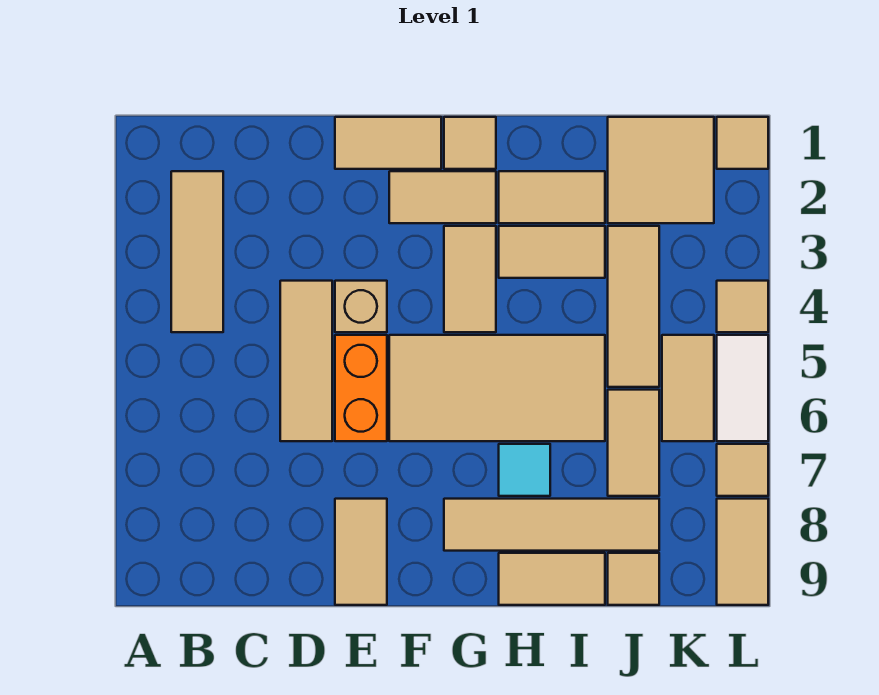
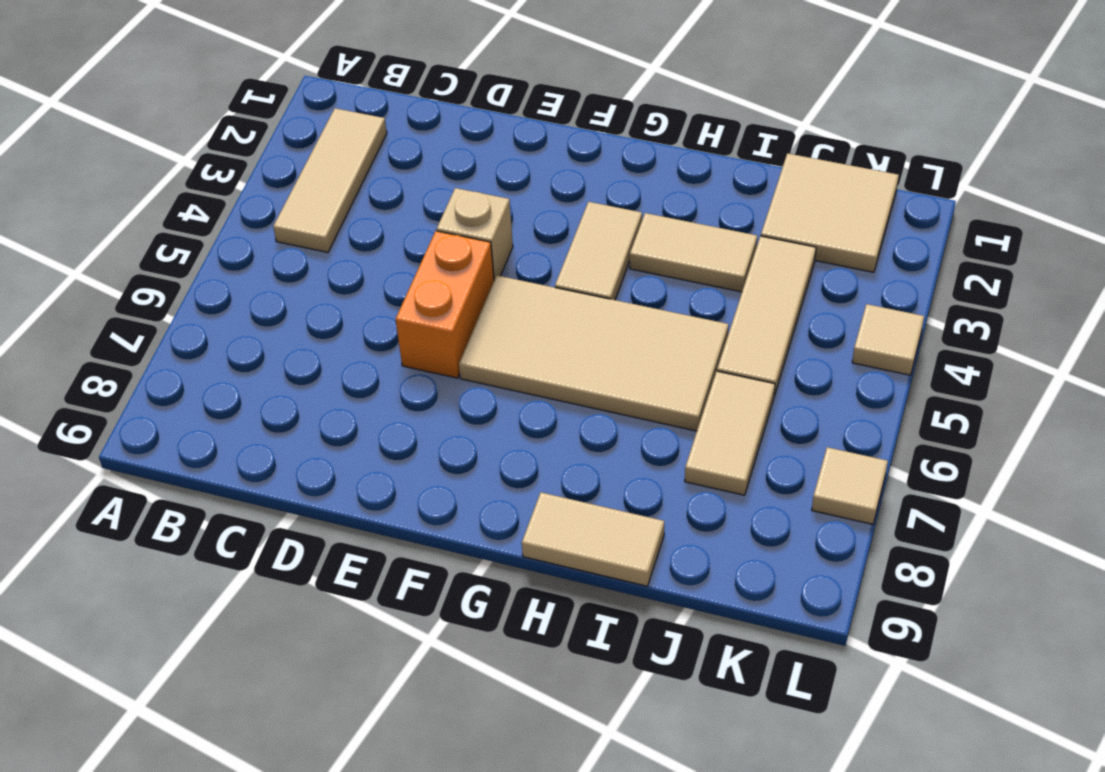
none -> tan tile D4:D6 level 1
none -> tan tile E1:F1 level 1
none -> tan tile E8:E9 level 1

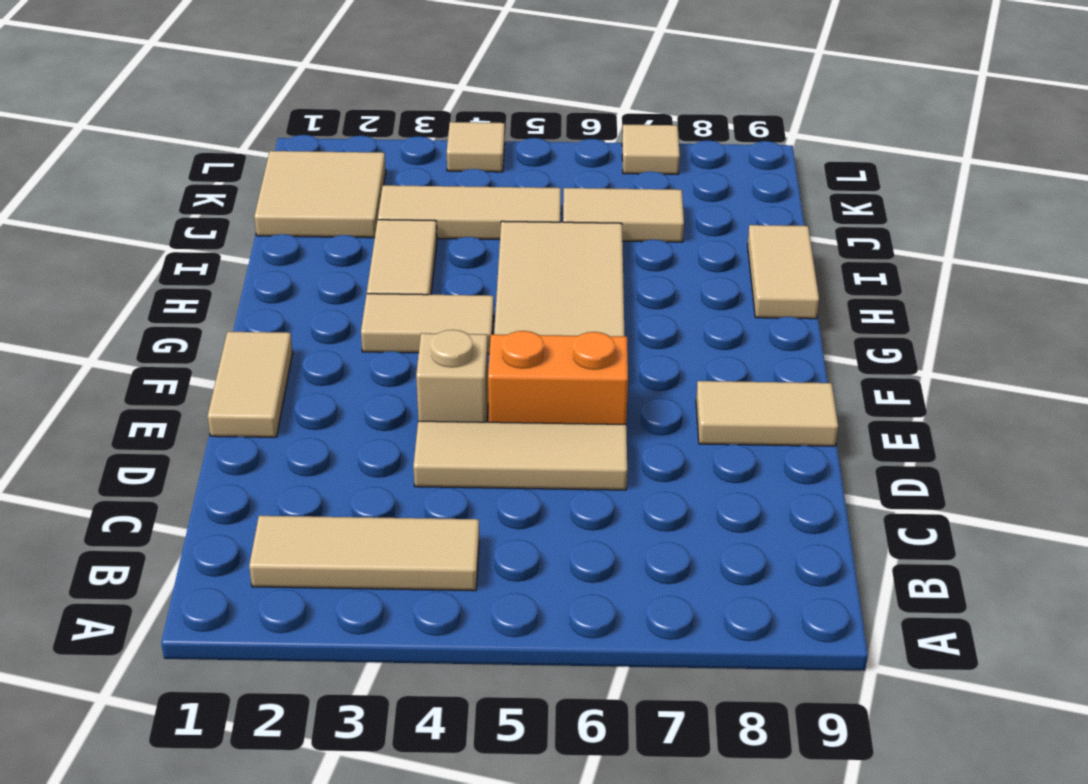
none -> tan tile F2:G2 level 1
none -> tan tile G1 level 1
none -> tan tile G8:J8 level 1

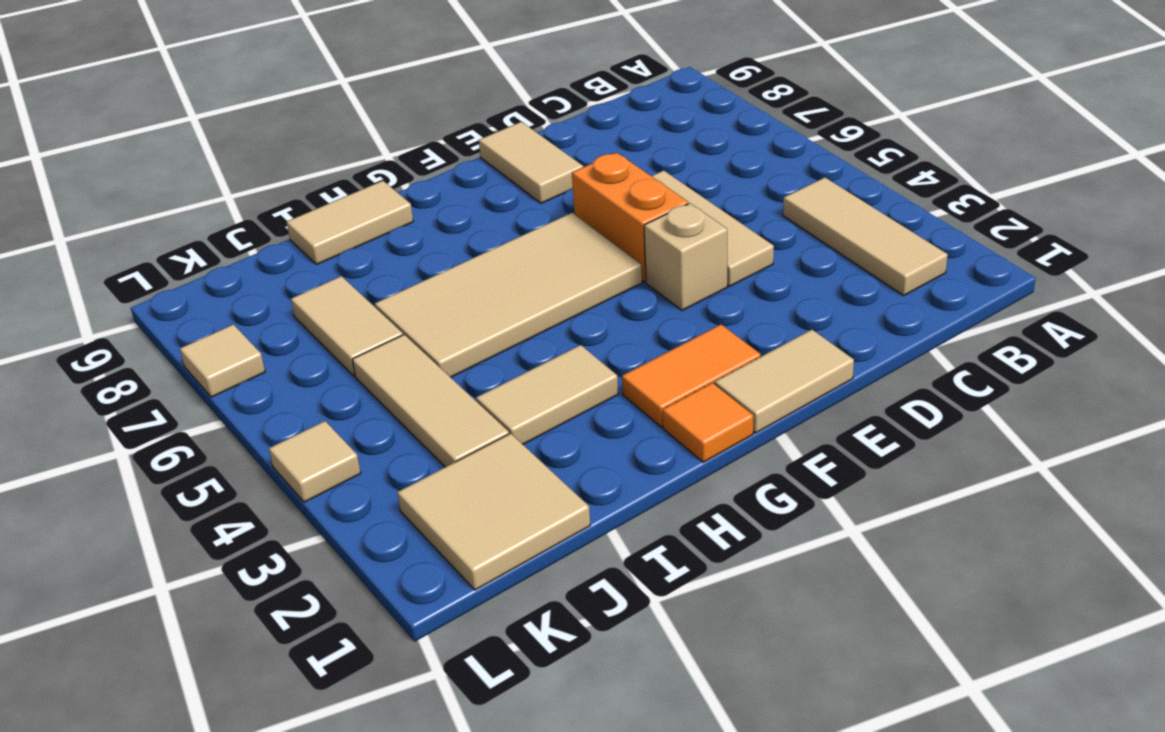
orange tile F2:G2 level 1 -> tan tile F2:G2 level 1
orange tile G1 level 1 -> tan tile G1 level 1
none -> tan tile G3:G4 level 1
none -> tan tile G8:J8 level 1
none -> tan tile H2:I2 level 1

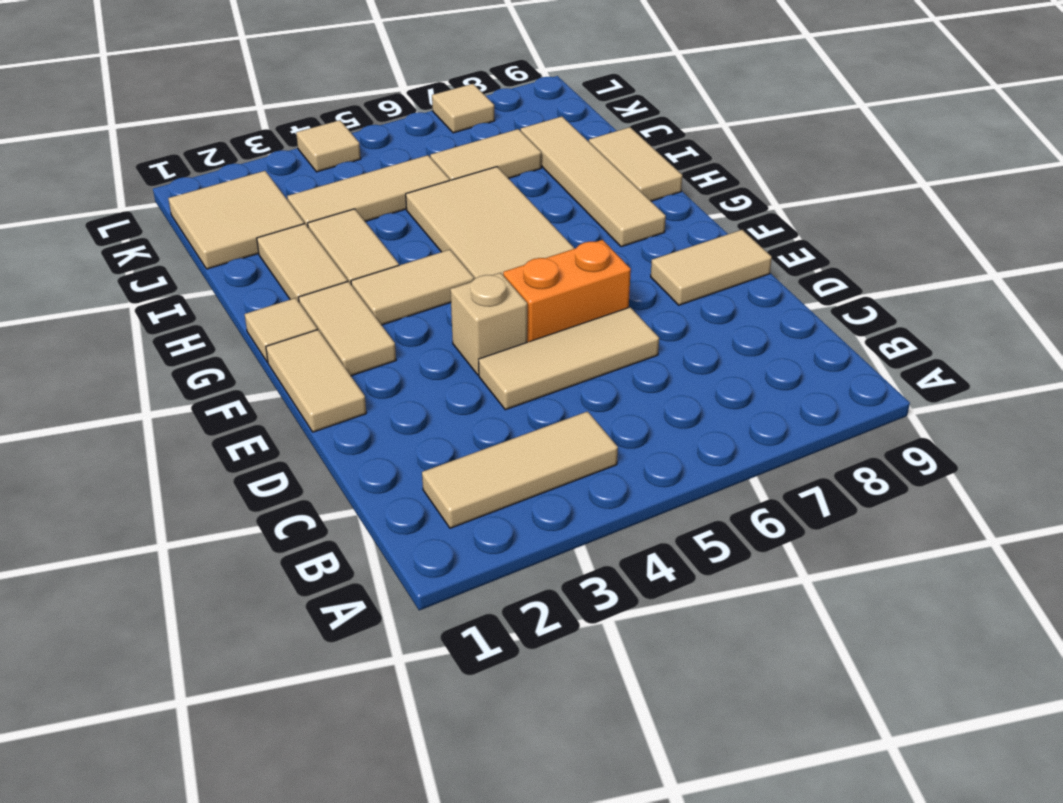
none -> cyan tile H7 level 1
none -> tan tile J9 level 1
none -> tan tile K5:K6 level 1

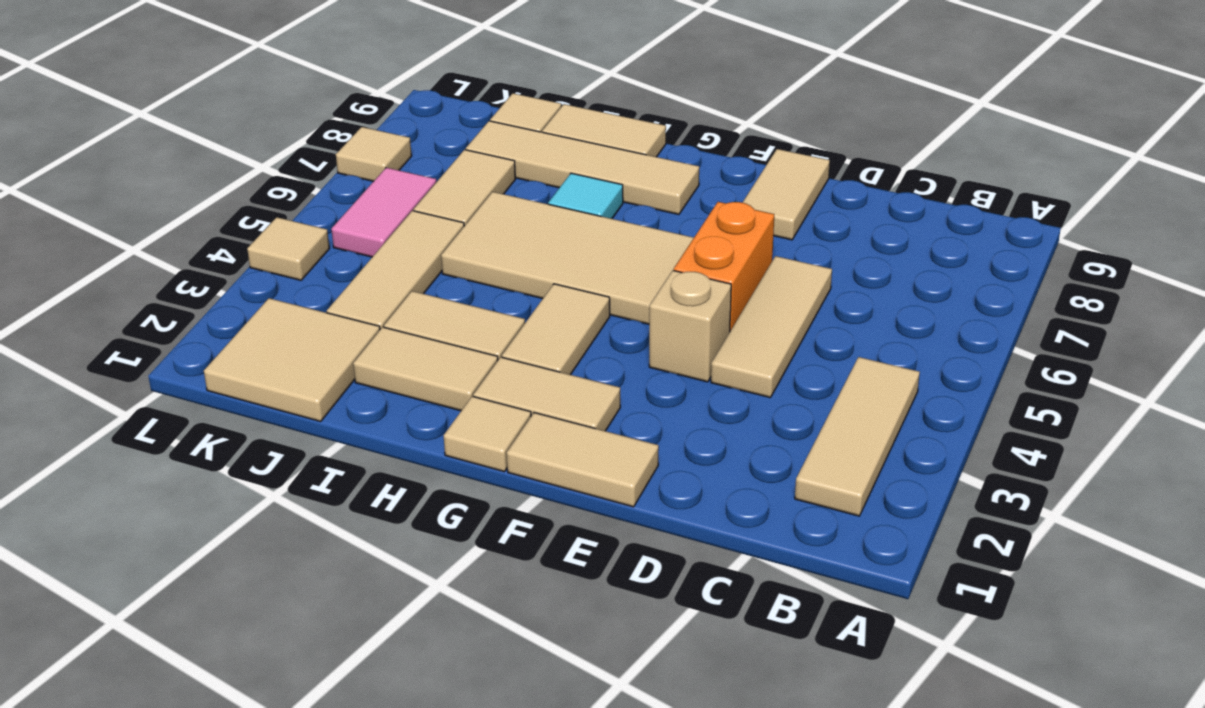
pink tile K5:K6 level 1 -> tan tile K5:K6 level 1
none -> tan tile L1 level 1
none -> white tile L5:L6 level 1
none -> tan tile L8:L9 level 1

